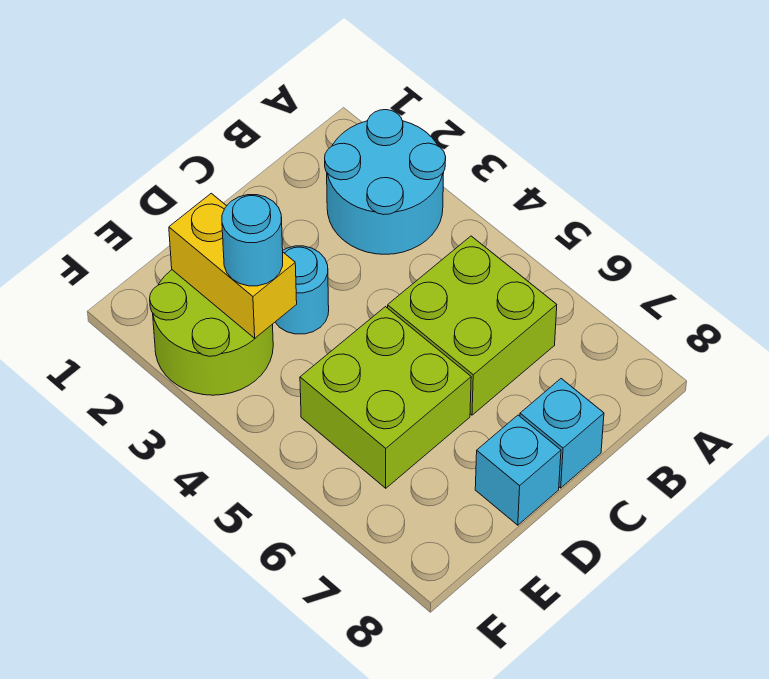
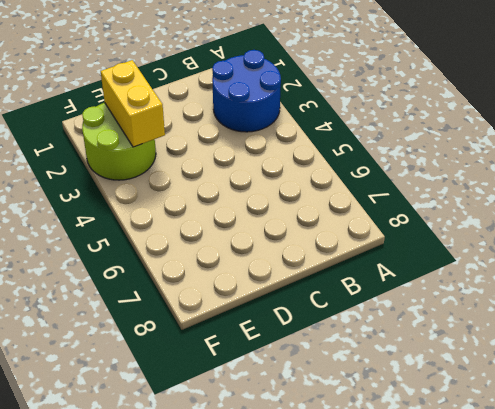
blue round brick A2:B3 level 1 -> cyan round brick A2:B3 level 1
none -> lime brick B5:C6 level 1
none -> cyan brick C8 level 1

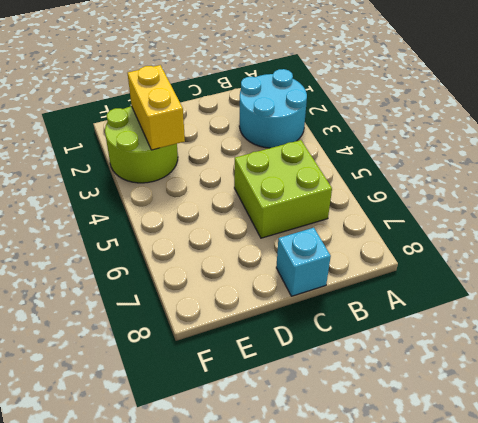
none -> cyan round brick D3 level 1
none -> lime brick D5:E6 level 1

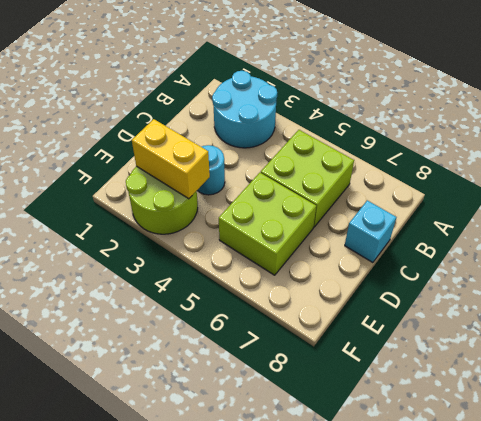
none -> cyan brick D8 level 1
none -> cyan round brick E3 level 3

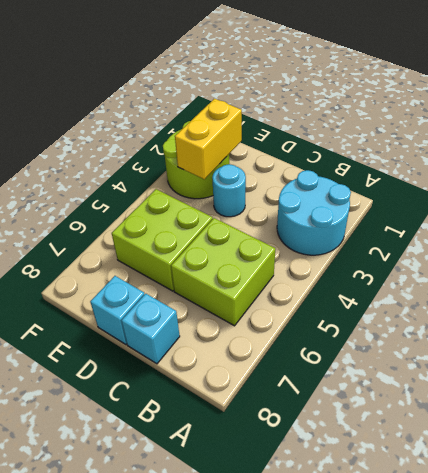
none -> cyan round brick E3 level 3

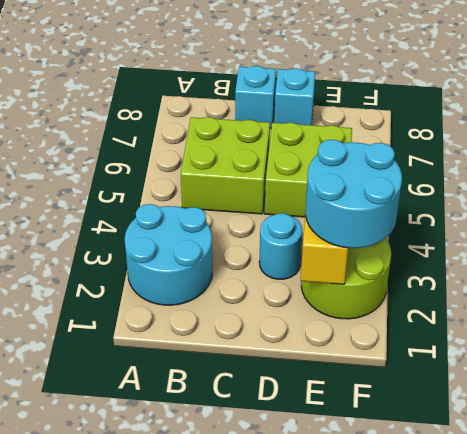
cyan round brick E2:F3 level 3 -> cyan round brick E3 level 3

